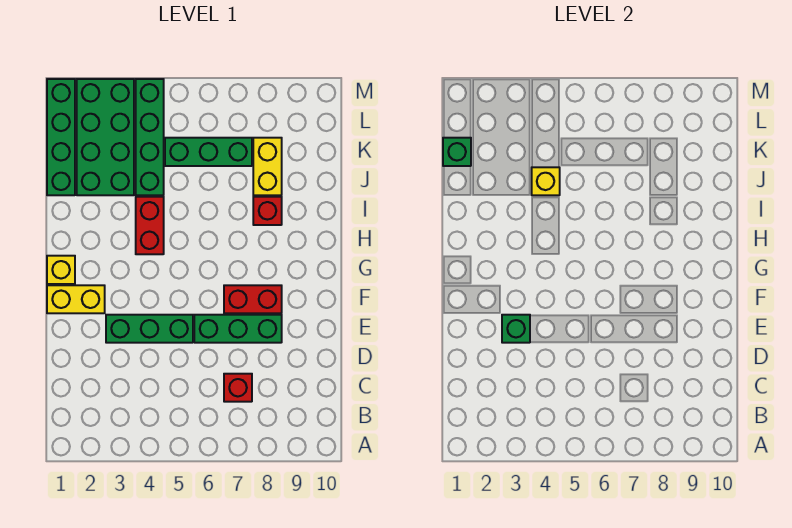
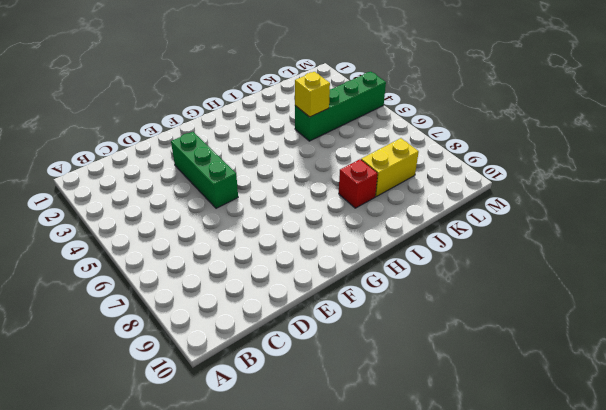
none -> red brick C7 level 1
none -> green brick E6:E8 level 1
none -> yellow brick F1:F2 level 1

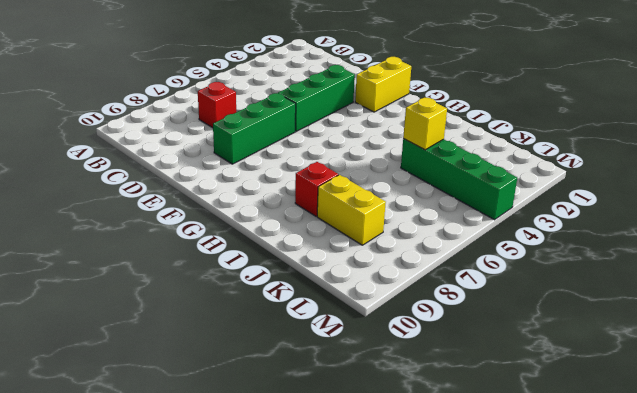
none -> red brick F7:F8 level 1
none -> yellow brick G1 level 1
none -> red brick H4:I4 level 1

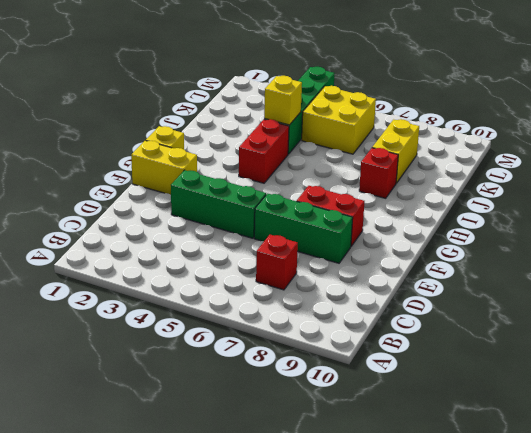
yellow brick K5:L6 level 1 -> green brick K5:K7 level 1
none -> green brick J1:M1 level 1
none -> green brick J2:M3 level 1
none -> green brick E3 level 2

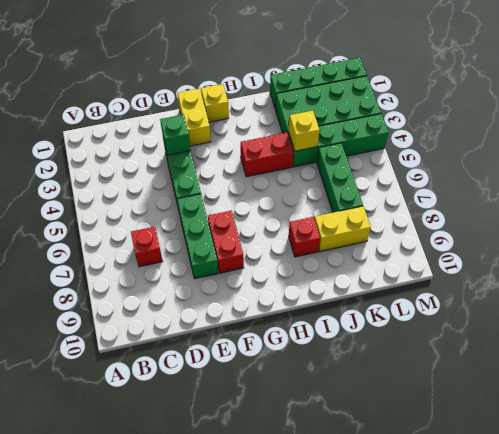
none -> green brick K1 level 2

